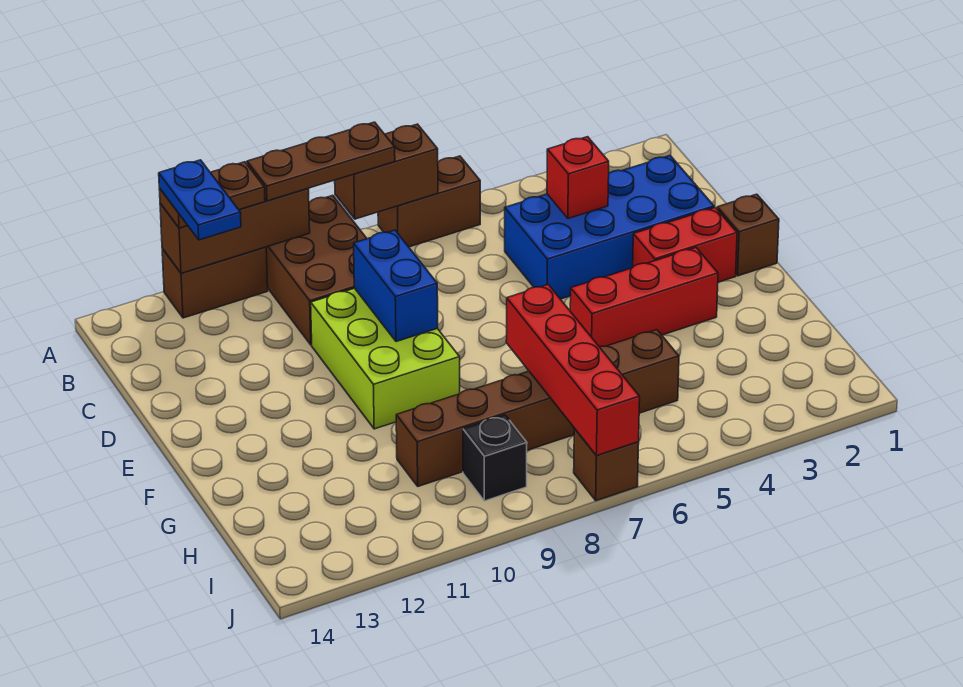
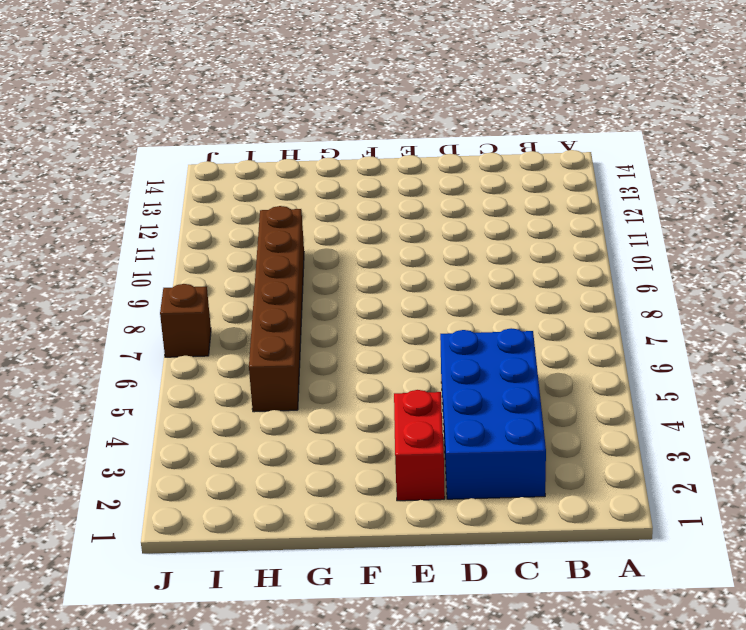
none -> brown brick A6:A7 level 1
none -> brown brick A9:C10 level 1
none -> brown brick A11:A12 level 1

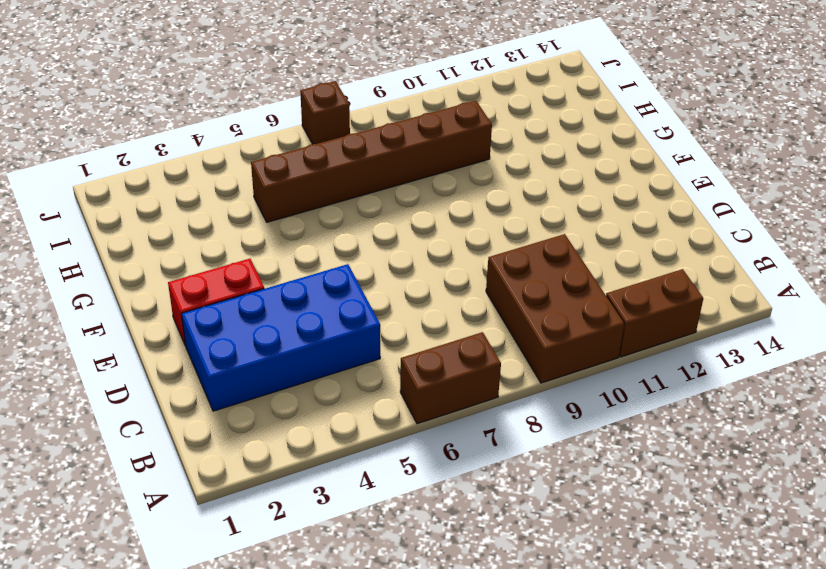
none -> lime brick D9:F10 level 1
none -> brown brick E1 level 1
none -> red brick F3:F5 level 1

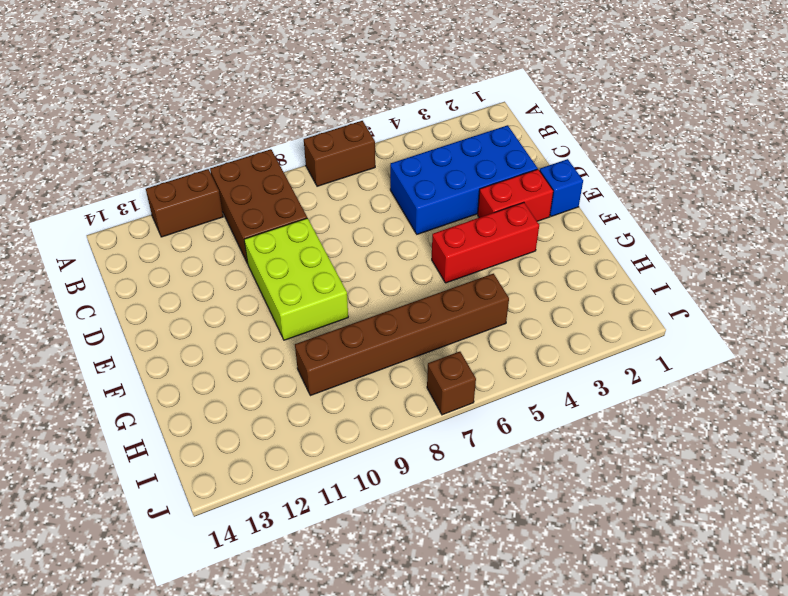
blue brick E1 level 1 -> brown brick E1 level 1
none -> black brick I9 level 1
none -> brown brick A7:A8 level 2
none -> brown brick A10:A12 level 2

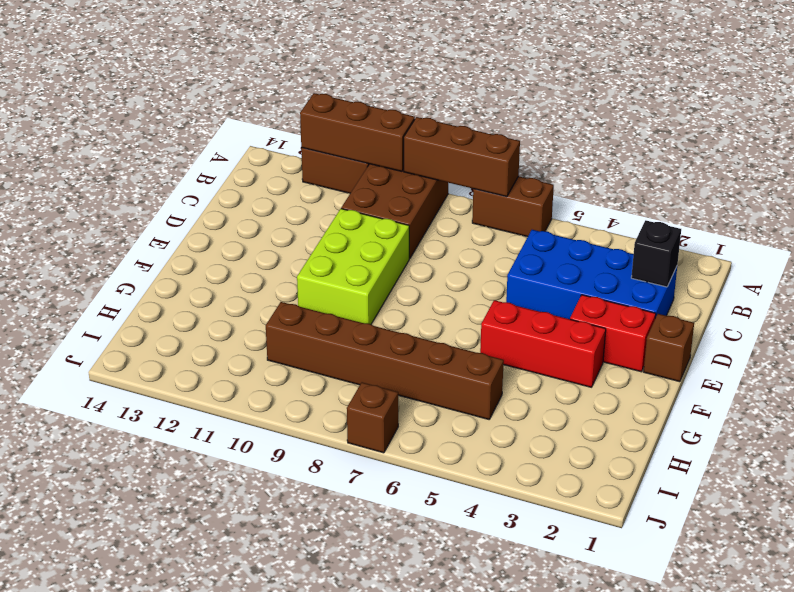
brown brick A7:A9 level 2 -> brown brick A7:A8 level 2
black brick C2 level 2 -> black brick I9 level 1
none -> red brick C4 level 2
none -> blue brick D9:E9 level 2
none -> red brick G7:J7 level 2

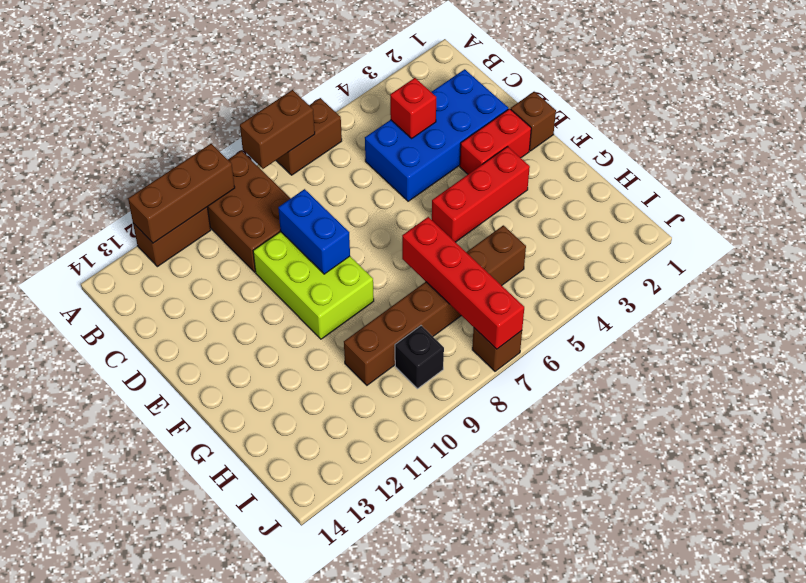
none -> brown plate A8:A10 level 3
none -> brown plate A11:A12 level 3
none -> blue plate A12:B12 level 4

